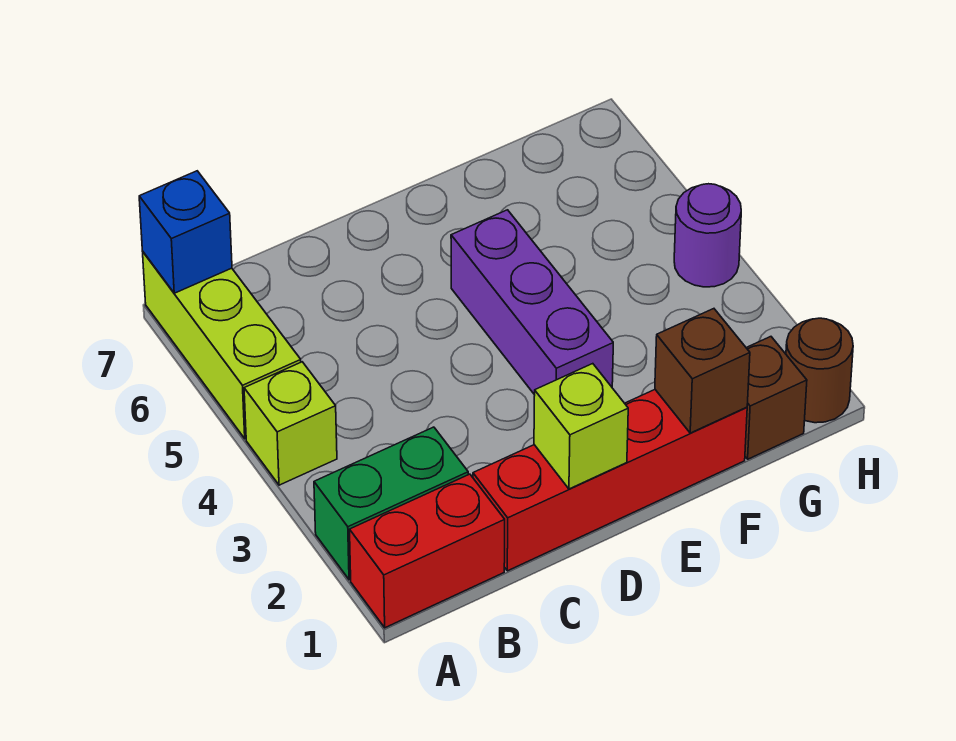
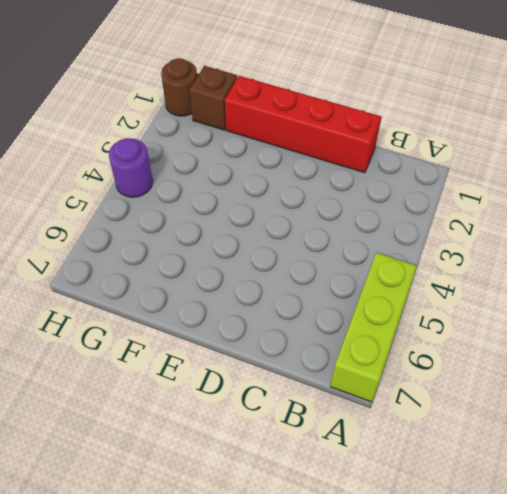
none -> red brick A1:B1 level 1
none -> green brick A2:B2 level 1
none -> lime brick A4 level 1

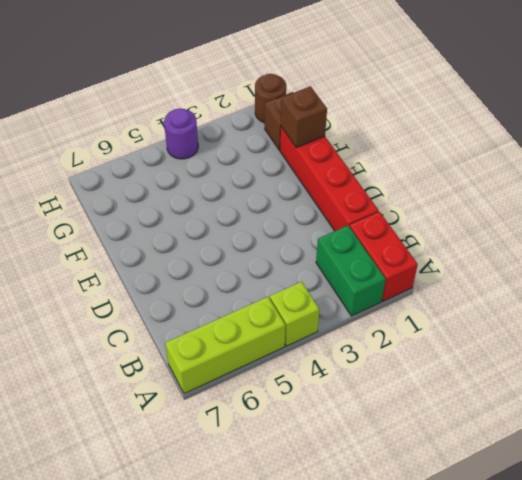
none -> purple brick E3:E5 level 1
none -> blue brick A7 level 2
none -> lime brick D1 level 2

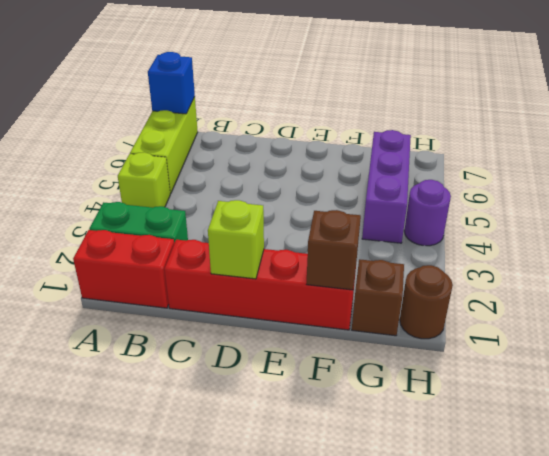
purple brick G4:G6 level 1 -> purple brick E3:E5 level 1

